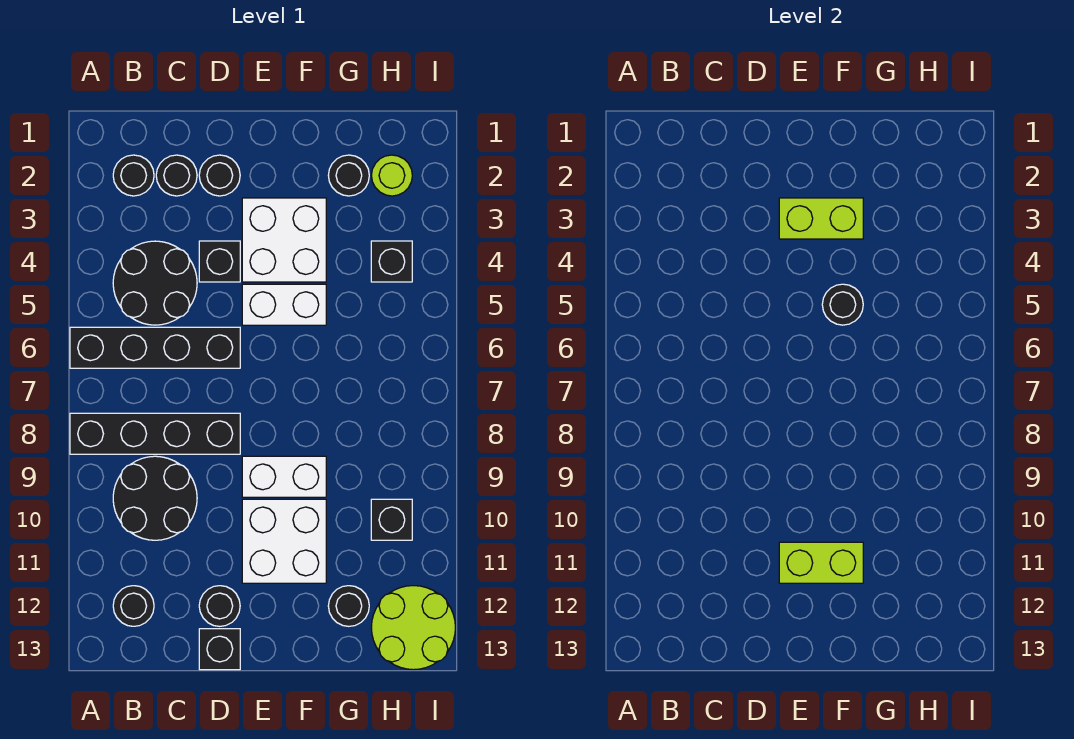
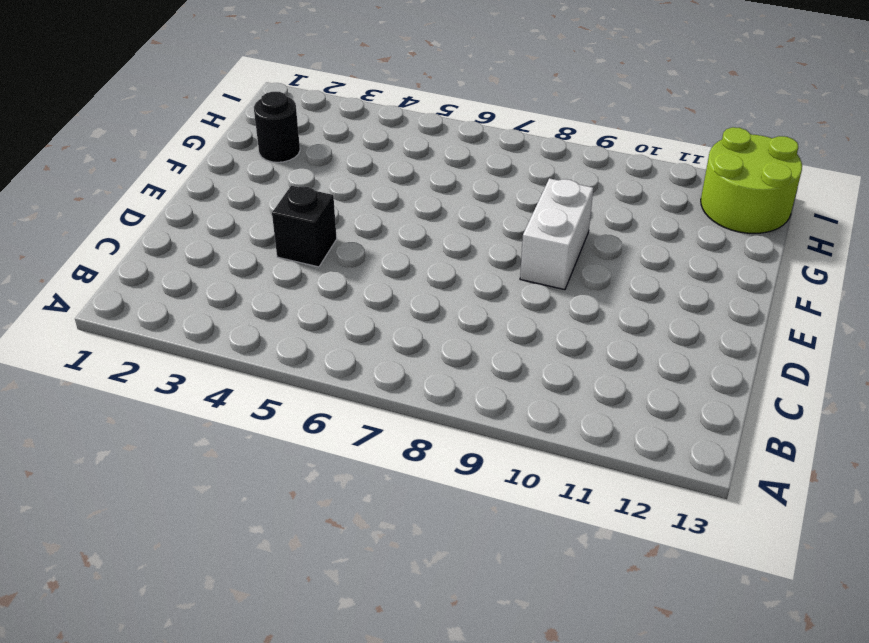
none -> black brick A6:D6 level 1
none -> black brick A8:D8 level 1
none -> black round brick B2 level 1

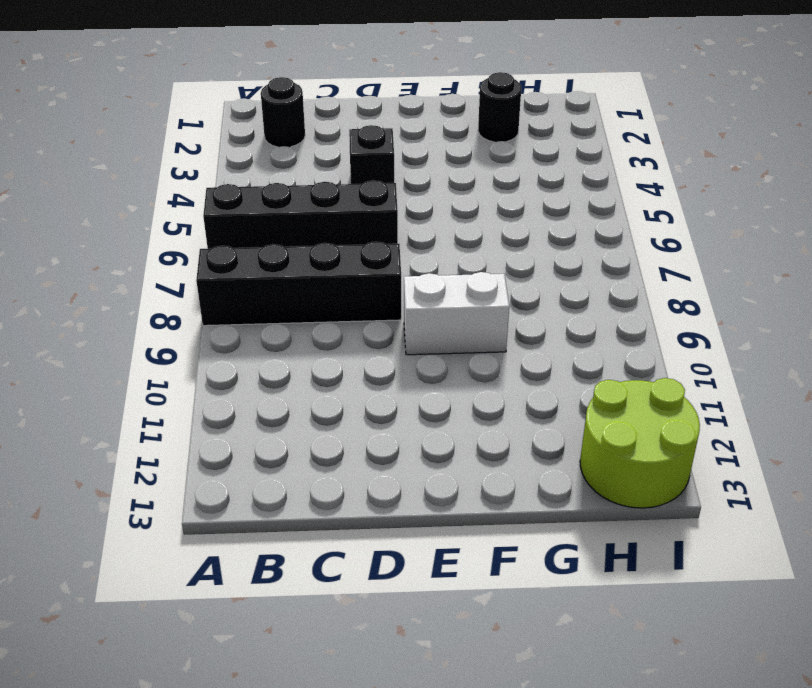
none -> black round brick B4:C5 level 1
none -> black round brick B9:C10 level 1
none -> black round brick B12 level 1

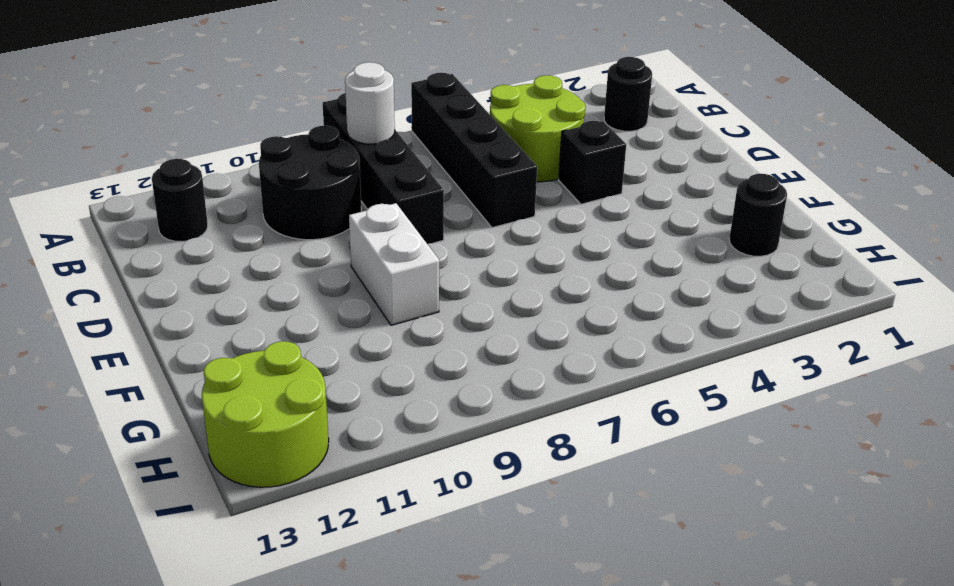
lime round brick B4:C5 level 1 -> black round brick B4:C5 level 1
white round brick B8 level 2 -> none
none -> black round brick C2 level 1
none -> black round brick D2 level 1
none -> black round brick D12 level 1

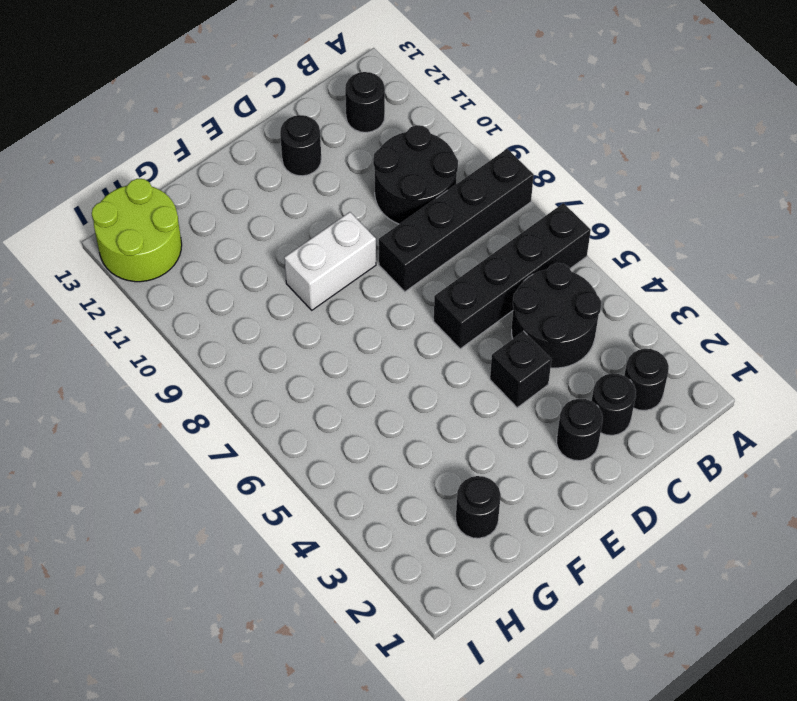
none -> black brick D13 level 1
none -> white brick E3:F4 level 1
none -> white brick E5:F5 level 1

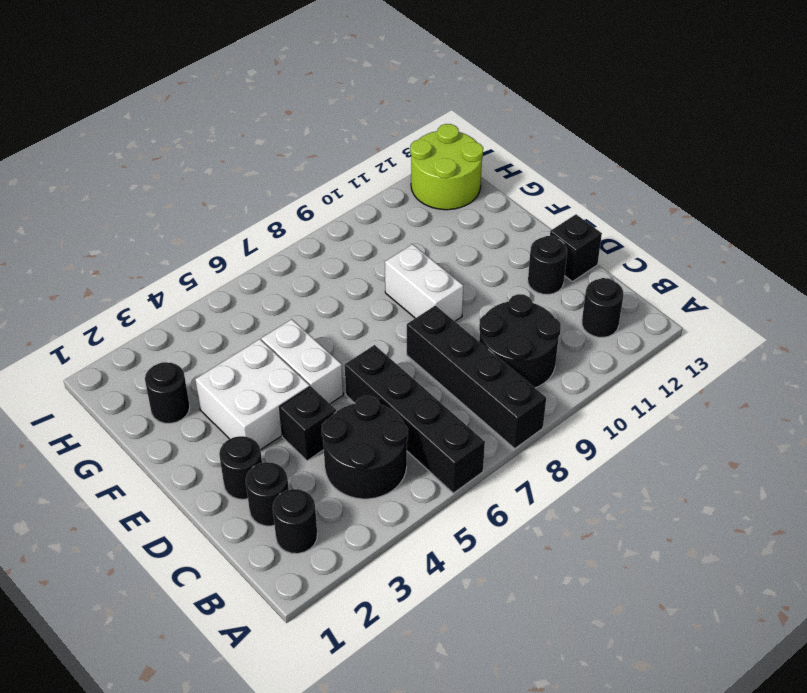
none -> white brick E10:F11 level 1
none -> black round brick G12 level 1
none -> lime round brick H2 level 1

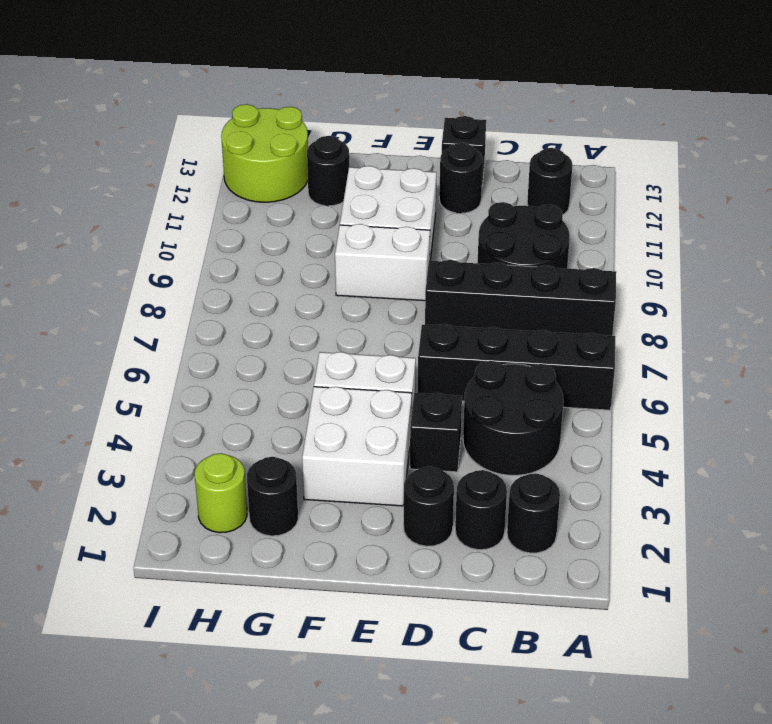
none -> black brick H4 level 1
none -> black brick H10 level 1
none -> lime brick E3:F3 level 2

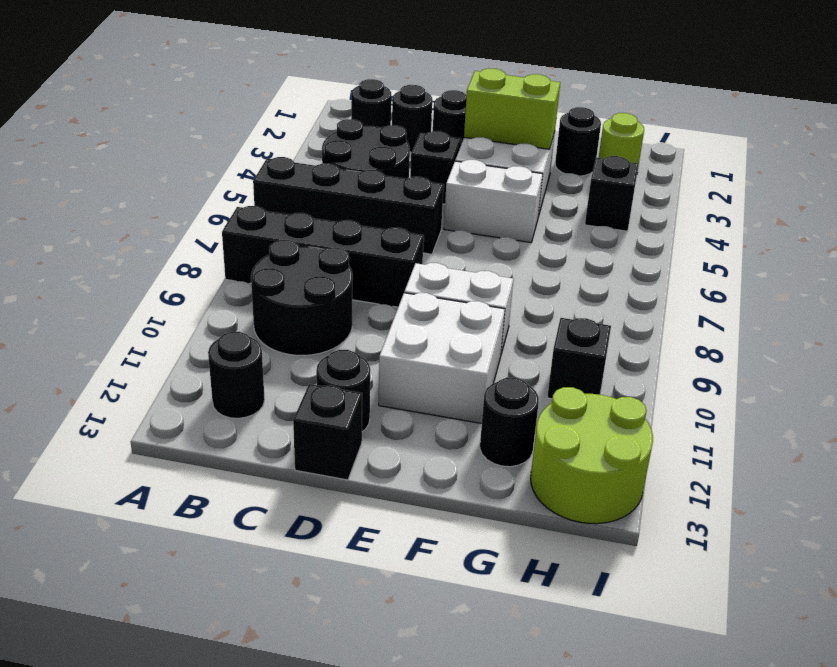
none -> lime brick E11:F11 level 2
none -> black round brick F5 level 2

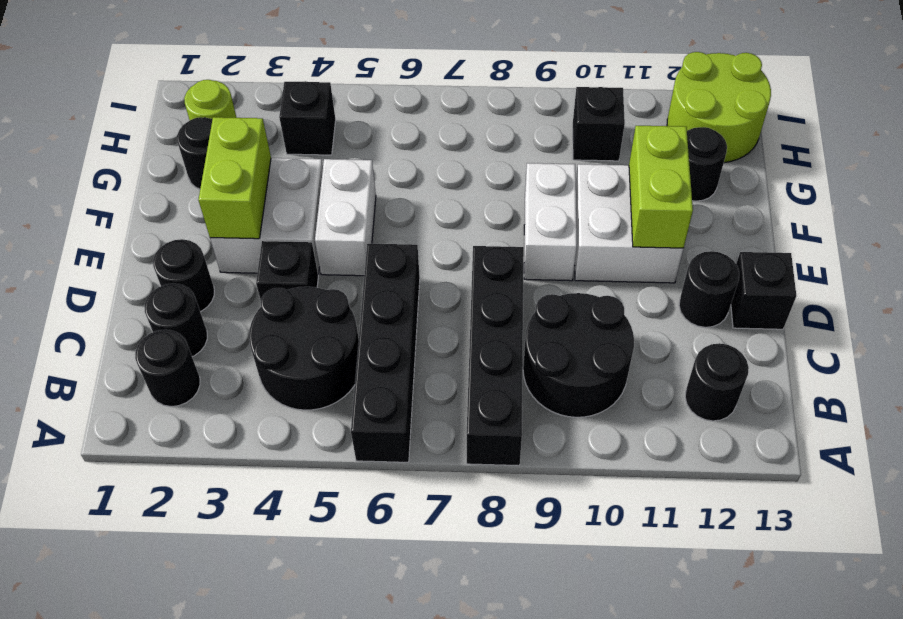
none -> black round brick F5 level 2

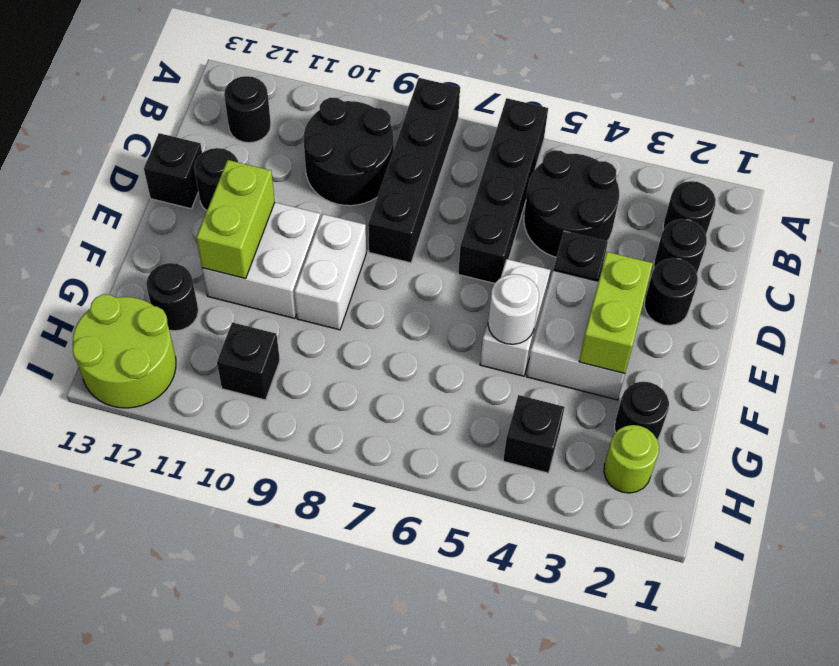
white round brick F5 level 2 -> black round brick F5 level 2

